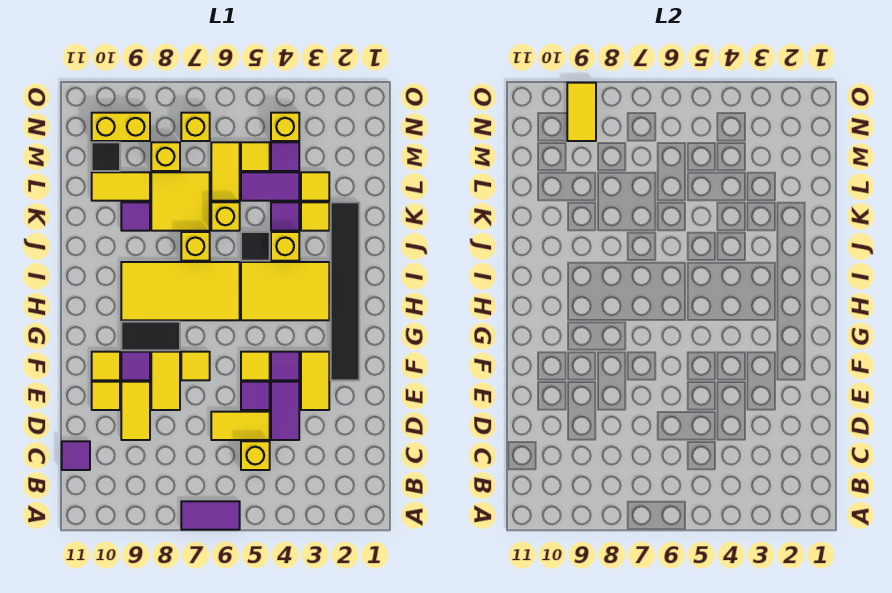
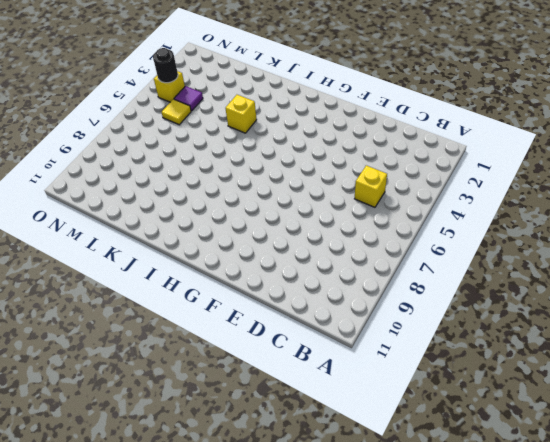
black round brick N4 level 2 -> none
none -> purple tile A6:A7 level 1
none -> purple tile C11 level 1
none -> purple tile D4:E4 level 1
none -> yellow tile D5:D6 level 1

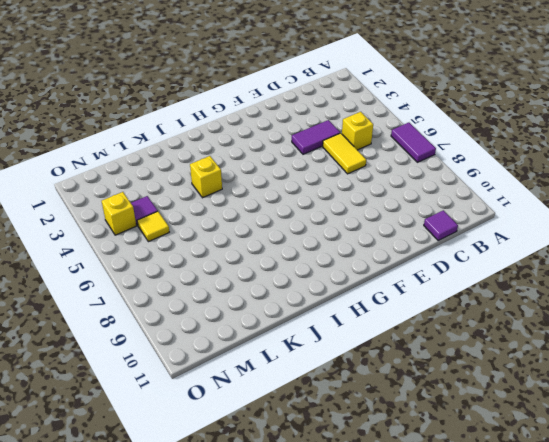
none -> yellow tile D9:E9 level 1
none -> yellow tile E3:F3 level 1
none -> purple tile E5 level 1
none -> yellow tile E8:F8 level 1

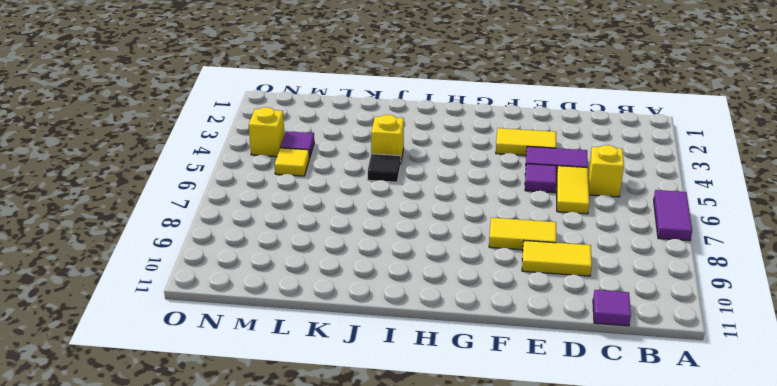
none -> yellow tile E10 level 1
none -> black tile F2:K2 level 1
none -> purple tile F4 level 1
none -> yellow tile F5 level 1

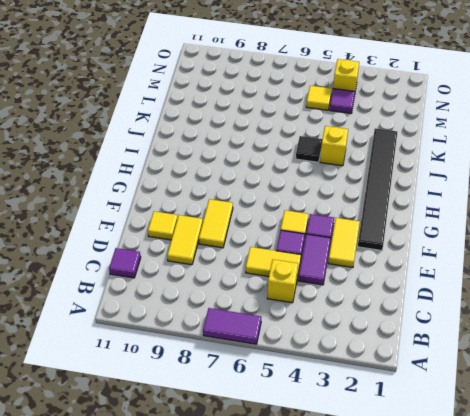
none -> yellow tile F7 level 1
none -> purple tile F9 level 1
none -> yellow tile F10 level 1
none -> black tile G8:G9 level 1

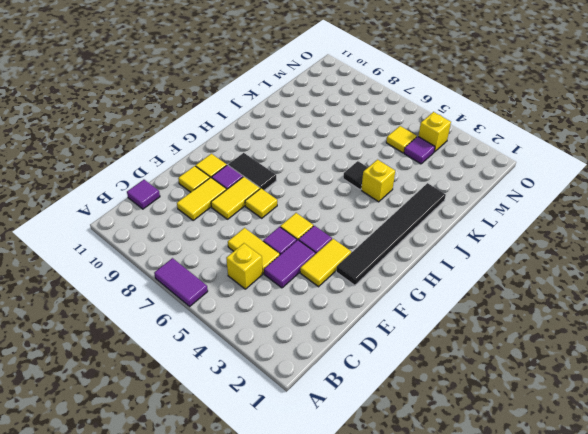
none -> yellow tile H3:I5 level 1
none -> yellow tile H6:I9 level 1
none -> yellow brick J7 level 1
none -> yellow tile K3 level 1

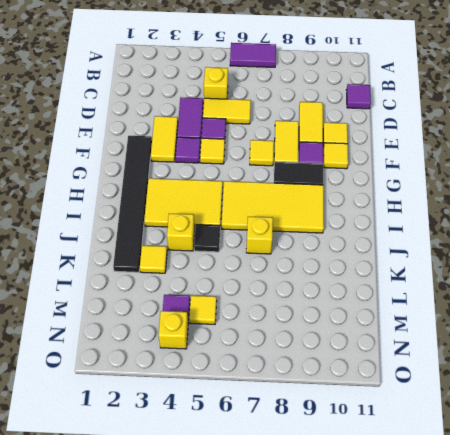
none -> purple tile K4 level 1
none -> yellow brick K6 level 1
none -> yellow tile K7:L8 level 1
none -> purple tile K9 level 1

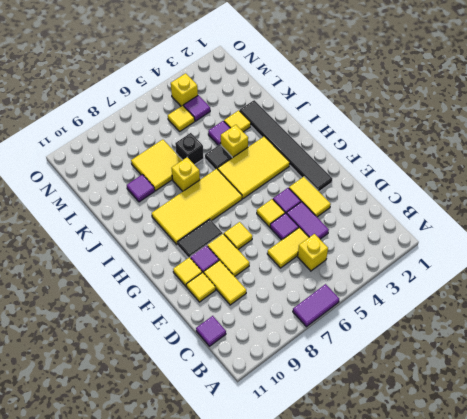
black brick K6 level 1 -> yellow brick K6 level 1
none -> yellow tile L3 level 1
none -> purple tile L4:L5 level 1
none -> yellow tile L6:M6 level 1
none -> yellow tile L9:L10 level 1

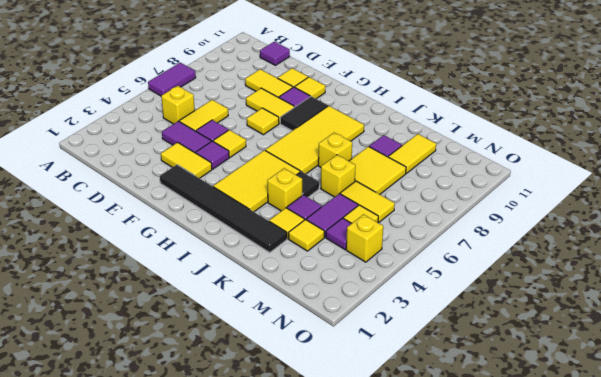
none -> yellow brick M8 level 1
none -> black tile M10 level 1
none -> yellow brick N7 level 1
none -> yellow brick N9:N10 level 1

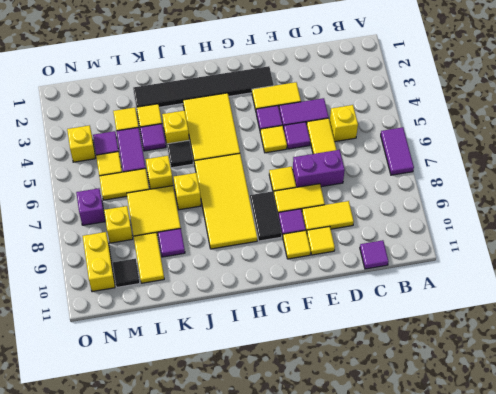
purple brick D7:E7 level 1 -> none
purple brick N7 level 1 -> yellow brick N7 level 1
none -> yellow tile N9:O9 level 2

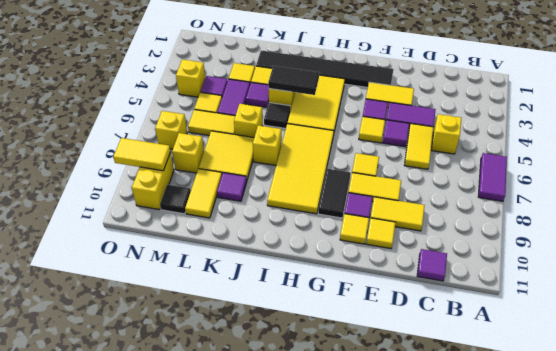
black tile I4:J4 level 2 -> none

